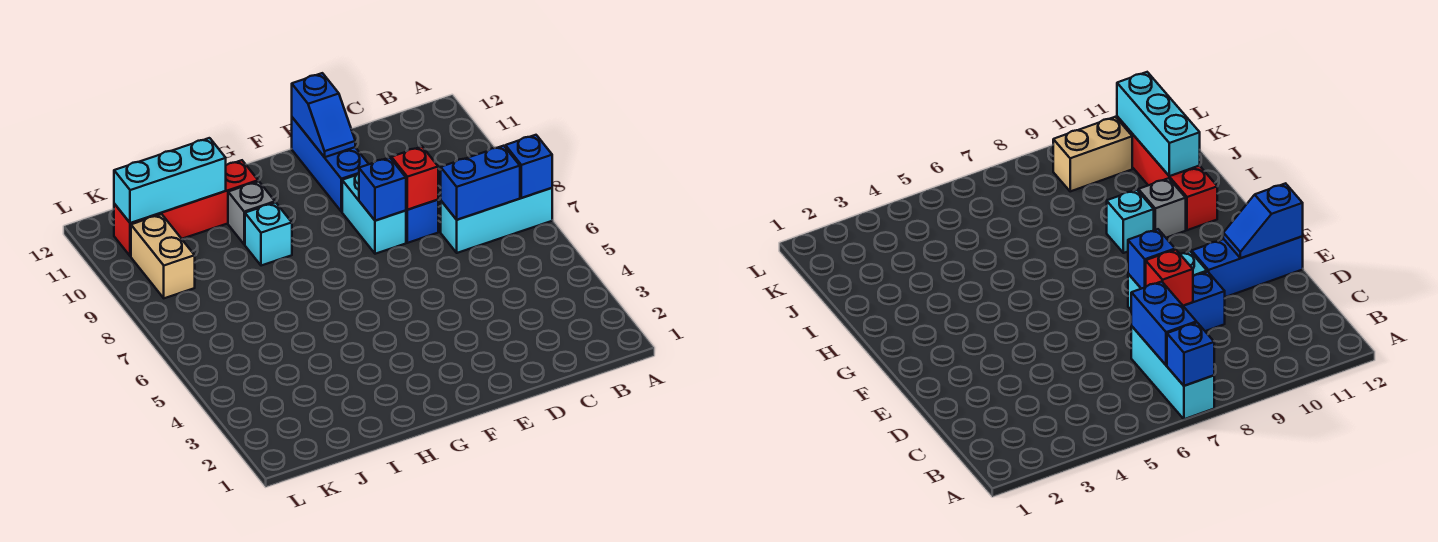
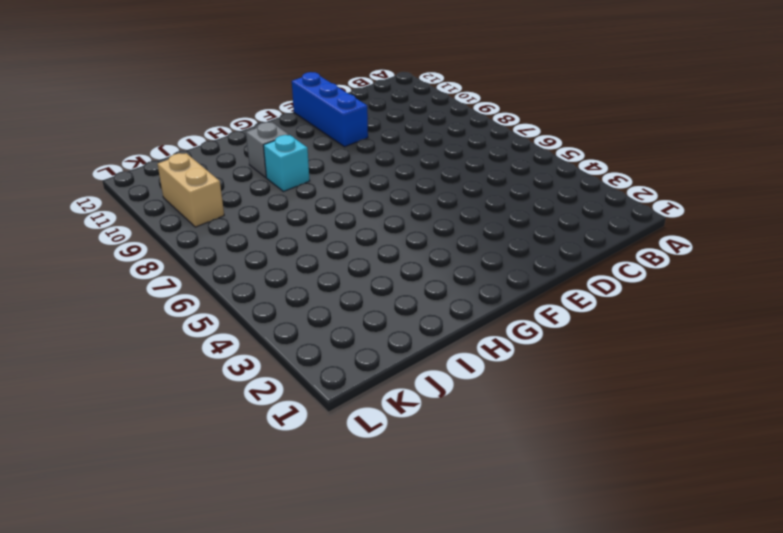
none -> cyan brick A7:C7 level 1
none -> blue brick D8:D9 level 1
none -> cyan brick E8:E9 level 1

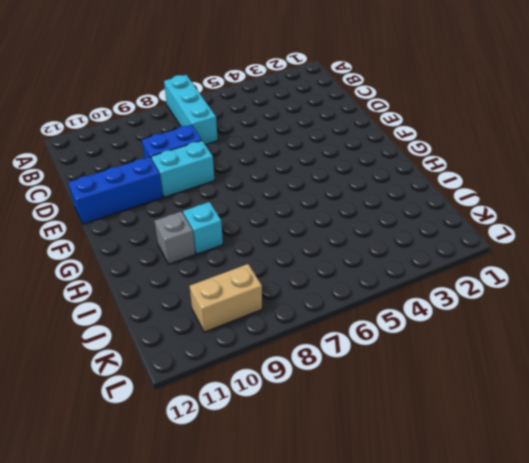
none -> red brick H11:K11 level 1
none -> blue brick A7 level 2
none -> blue brick B7:C7 level 2

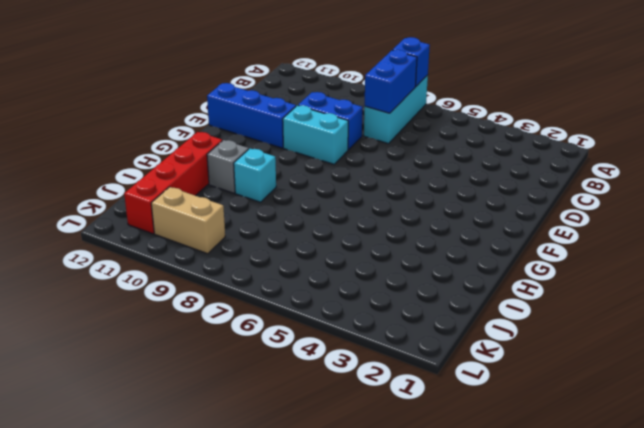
none -> red brick D8 level 2
none -> blue brick E8 level 2
none -> blue slope E11:E12 level 2 top 12

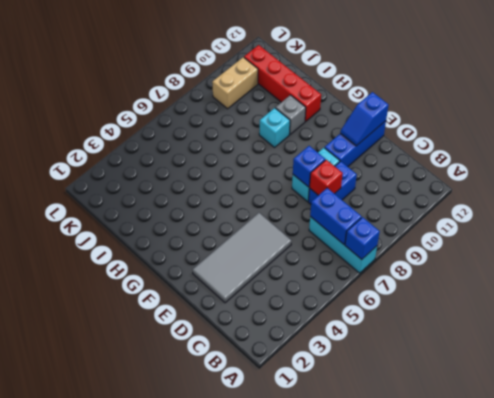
grey tile D2:E5 level 1 -> none
none -> cyan brick I11:K11 level 2

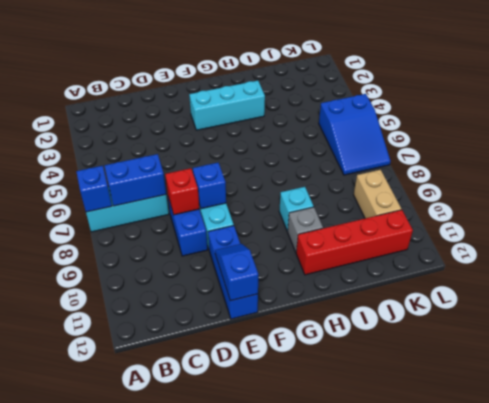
cyan brick F3:H3 level 1 -> cyan brick I11:K11 level 2
blue slope K5:L7 level 1 top 5 -> none

